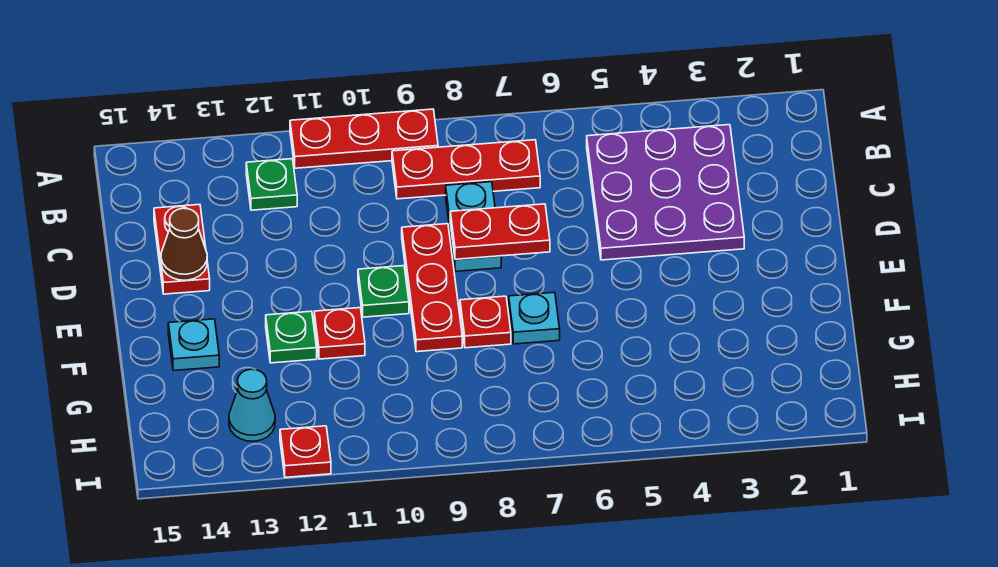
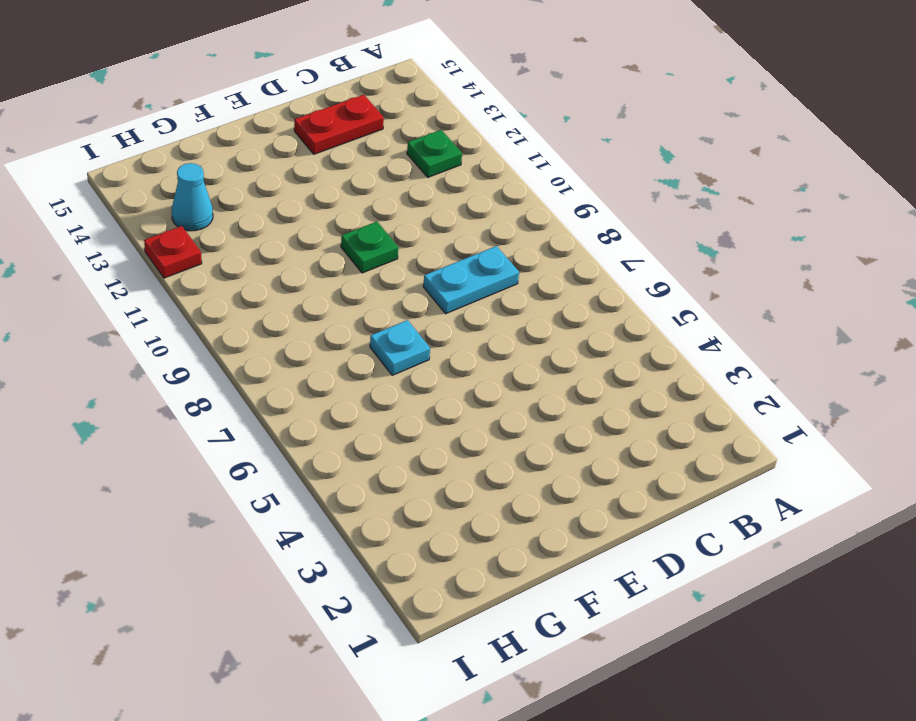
none -> red plate A9:A11 level 1
none -> purple plate B3:D5 level 1
none -> red plate B7:B9 level 1

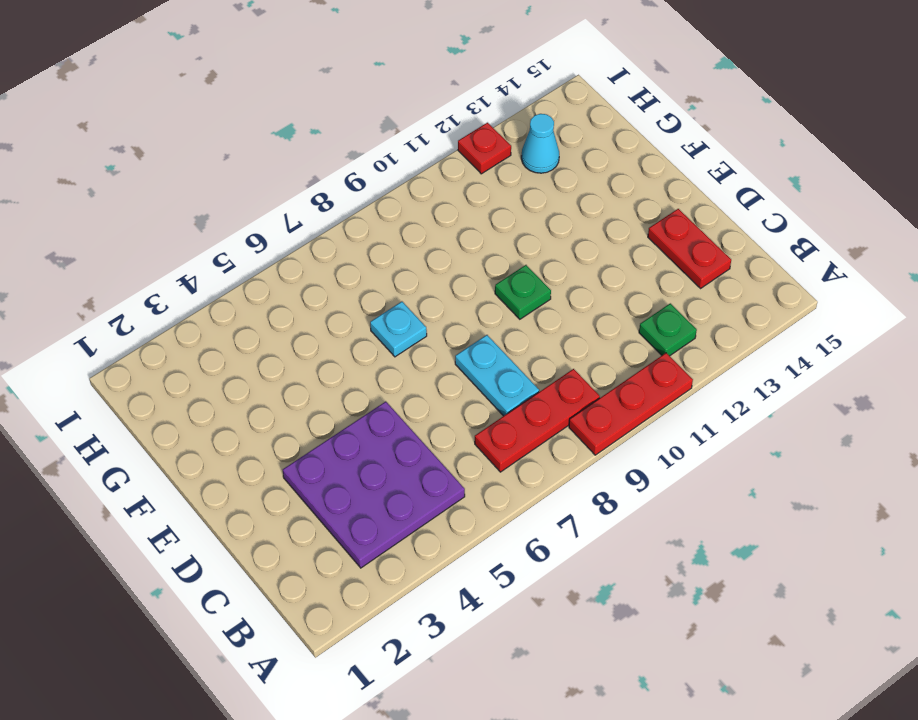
none -> red plate D9:F9 level 1
none -> red plate F8 level 1
none -> red plate F11 level 1

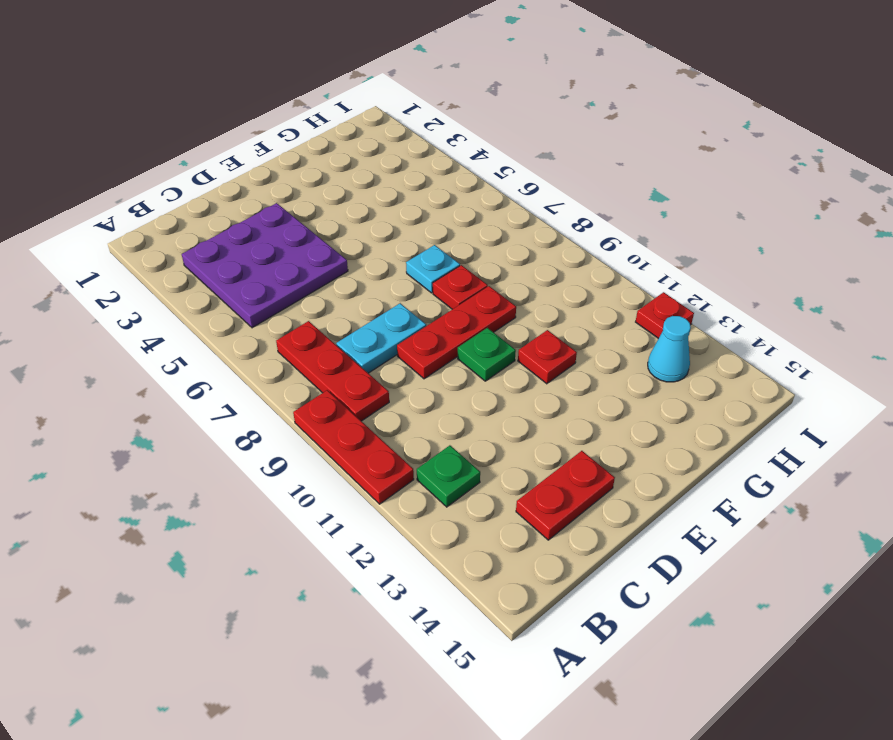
none -> green plate F12 level 1
none -> cyan plate F14 level 1
none -> red plate D7:D8 level 2

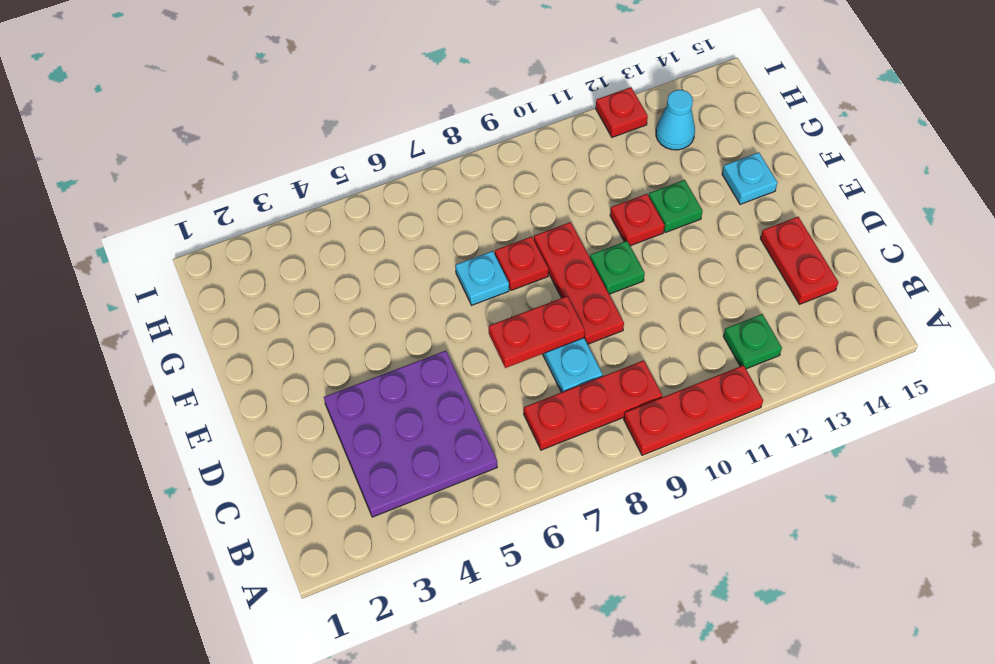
none -> brown cone D14 level 2

